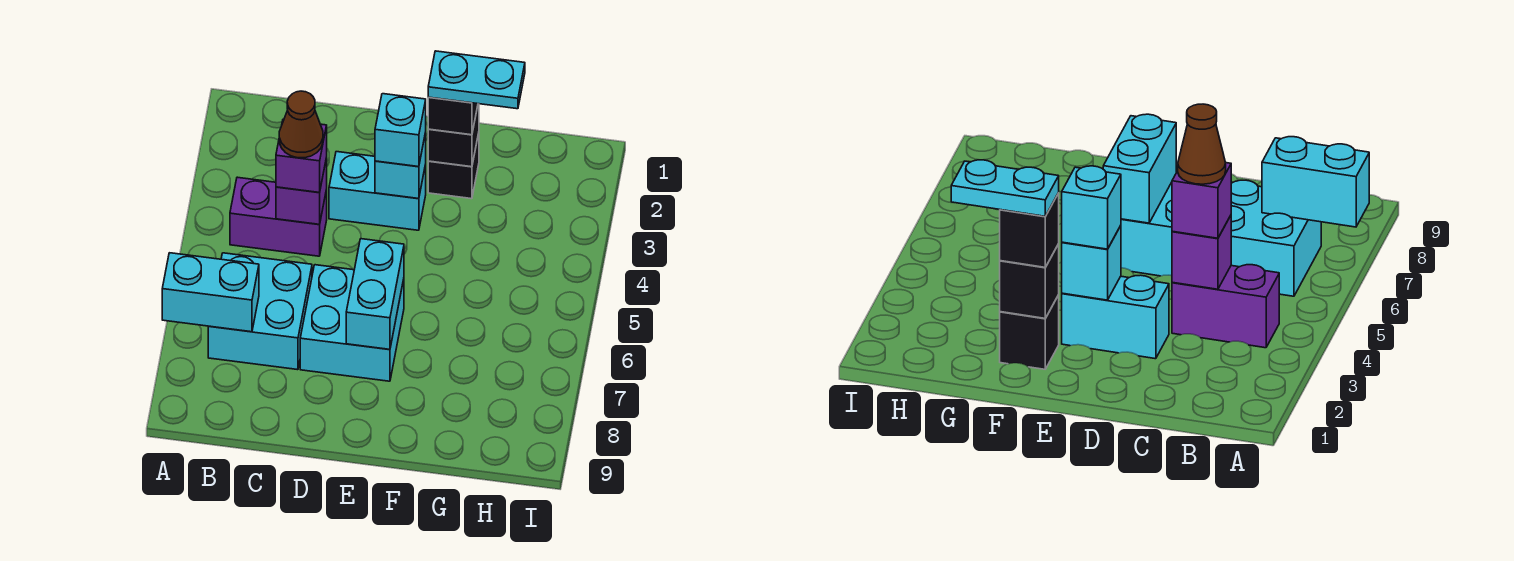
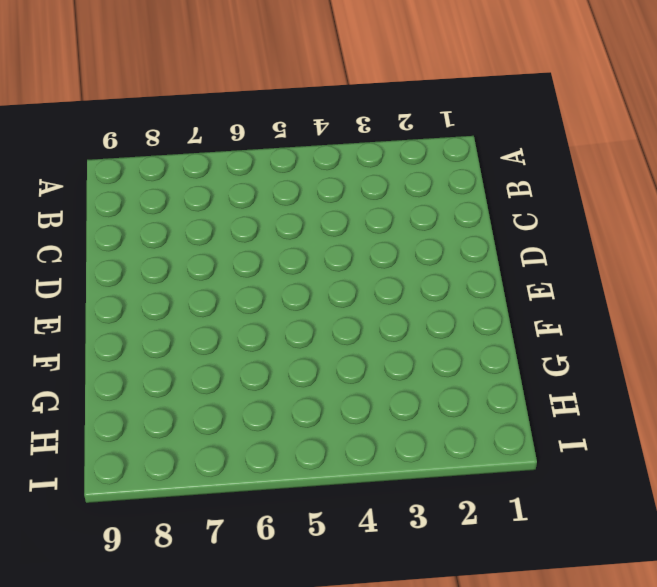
none -> purple brick B4:C4 level 1
none -> cyan brick B6:C7 level 1
none -> cyan brick D3:E3 level 1

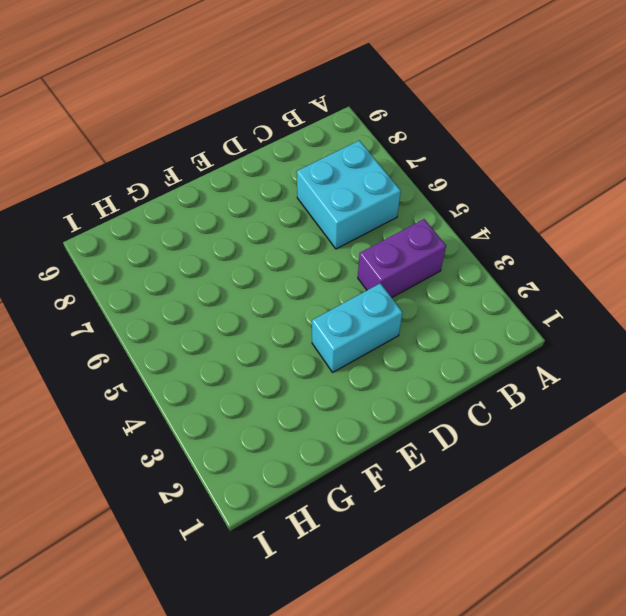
none -> cyan brick D6:E7 level 1
none -> black brick F2 level 1
none -> cyan brick A7:B7 level 2

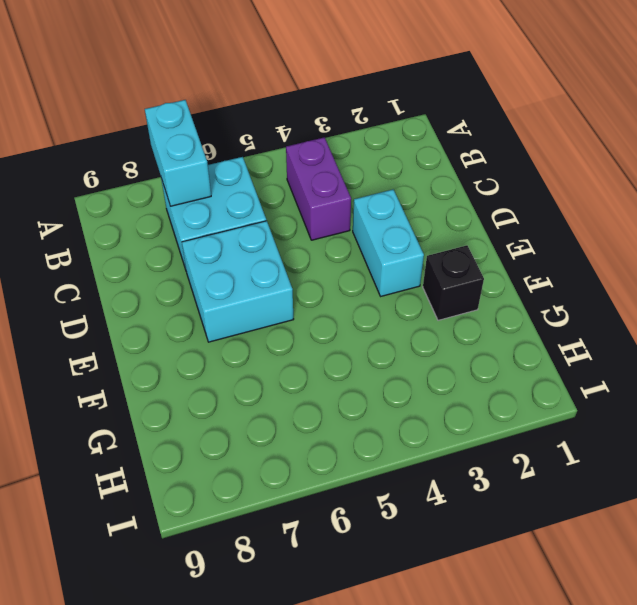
none -> purple brick C4 level 2
none -> cyan brick E3 level 2
none -> cyan brick E6:E7 level 2

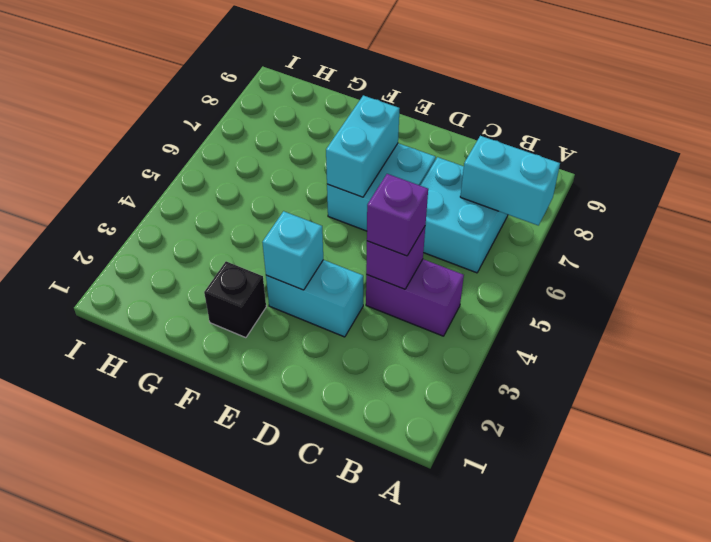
none -> black brick F2 level 2
none -> cyan brick E3 level 3
none -> black brick F2 level 3

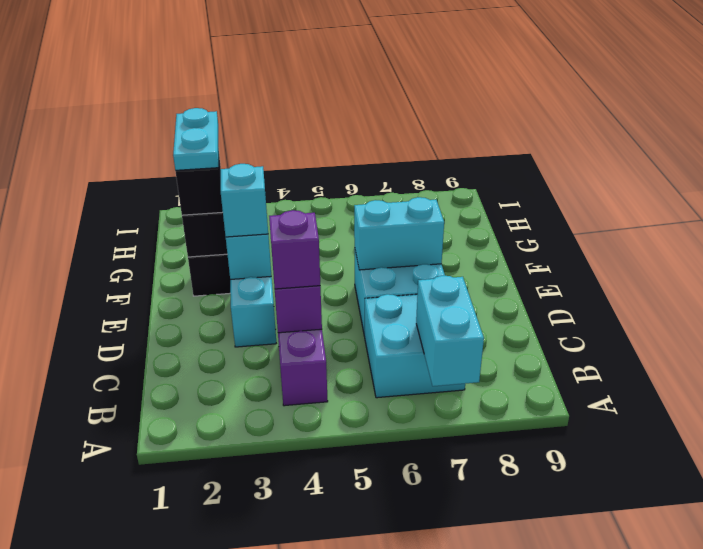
none -> brown cone C4 level 4

